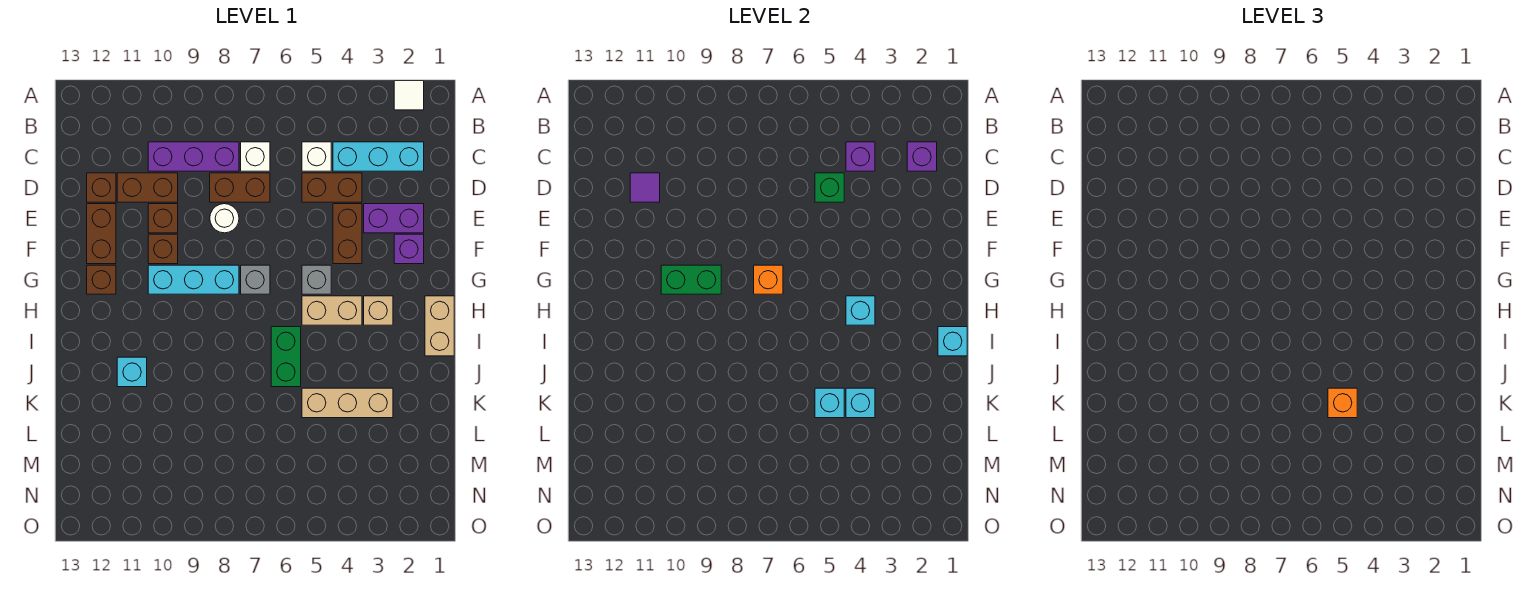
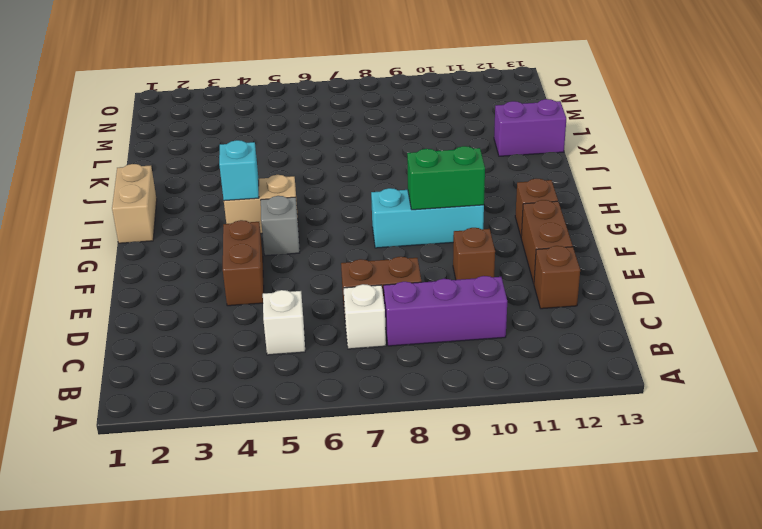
purple brick K12:K13 level 1 -> purple brick E2:E3 level 1
none -> white tile A2 level 1
none -> cyan brick C2:C4 level 1
none -> brown brick D4:D5 level 1
none -> brown brick D10:D11 level 1

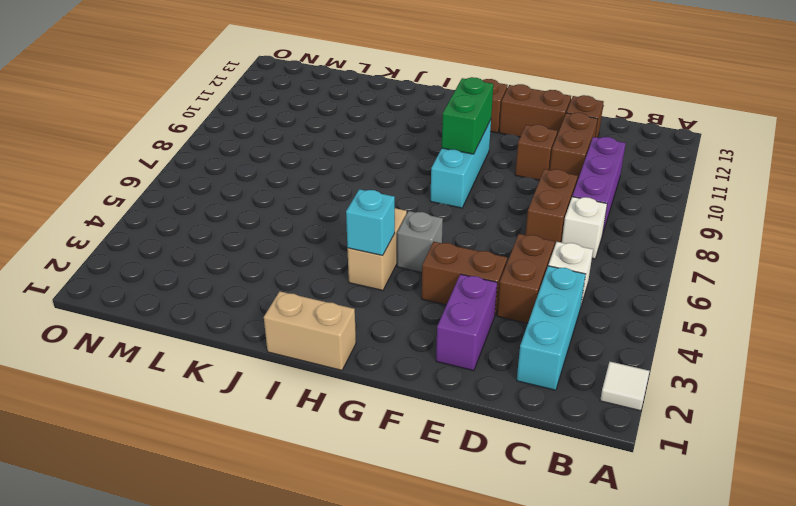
none -> white round brick E8 level 1
none -> purple brick F2 level 1
none -> brown brick F10 level 1
none -> grey brick G7 level 1

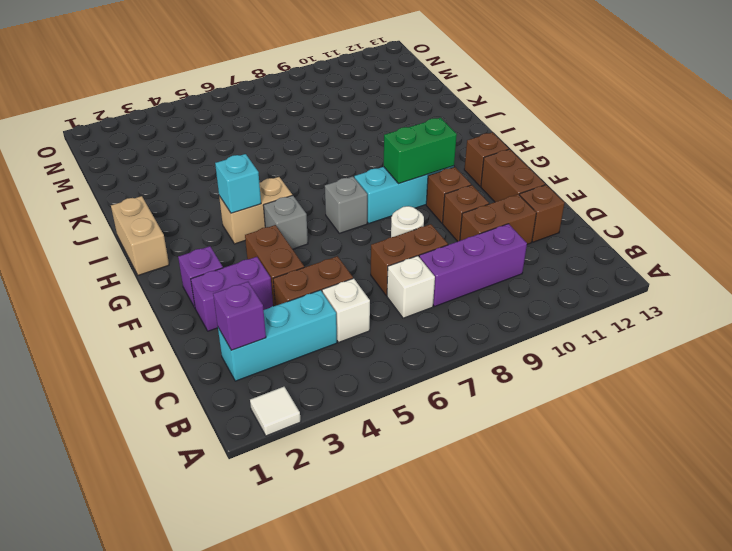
none -> tan brick H3 level 1
none -> green brick I6:J6 level 1
none -> cyan brick J11 level 1
none -> tan brick K3:K5 level 1

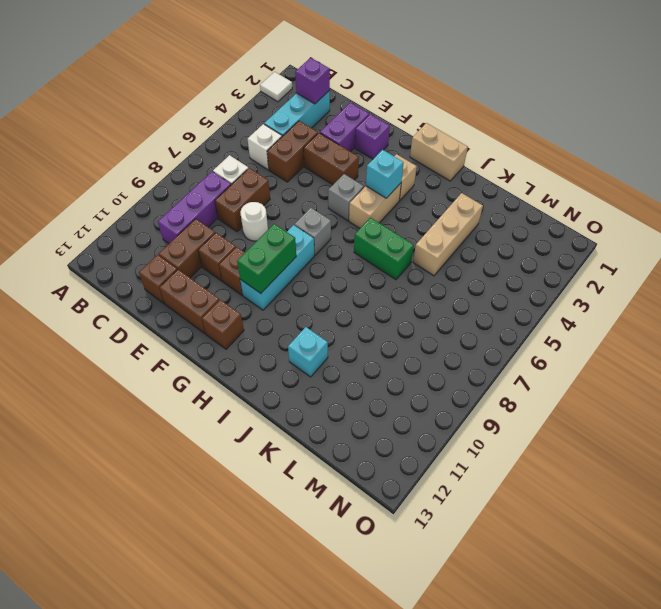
none -> purple brick C4 level 2
none -> green brick D5 level 2
none -> purple tile D11 level 2
none -> orange brick G7 level 2

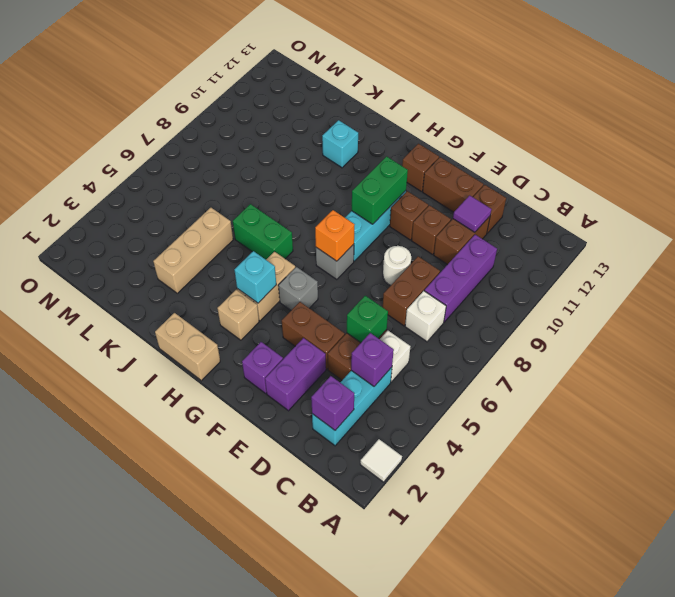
none -> cyan brick I1 level 2
none -> cyan brick K4 level 2
none -> cyan brick K5 level 2
none -> orange brick K5 level 3

